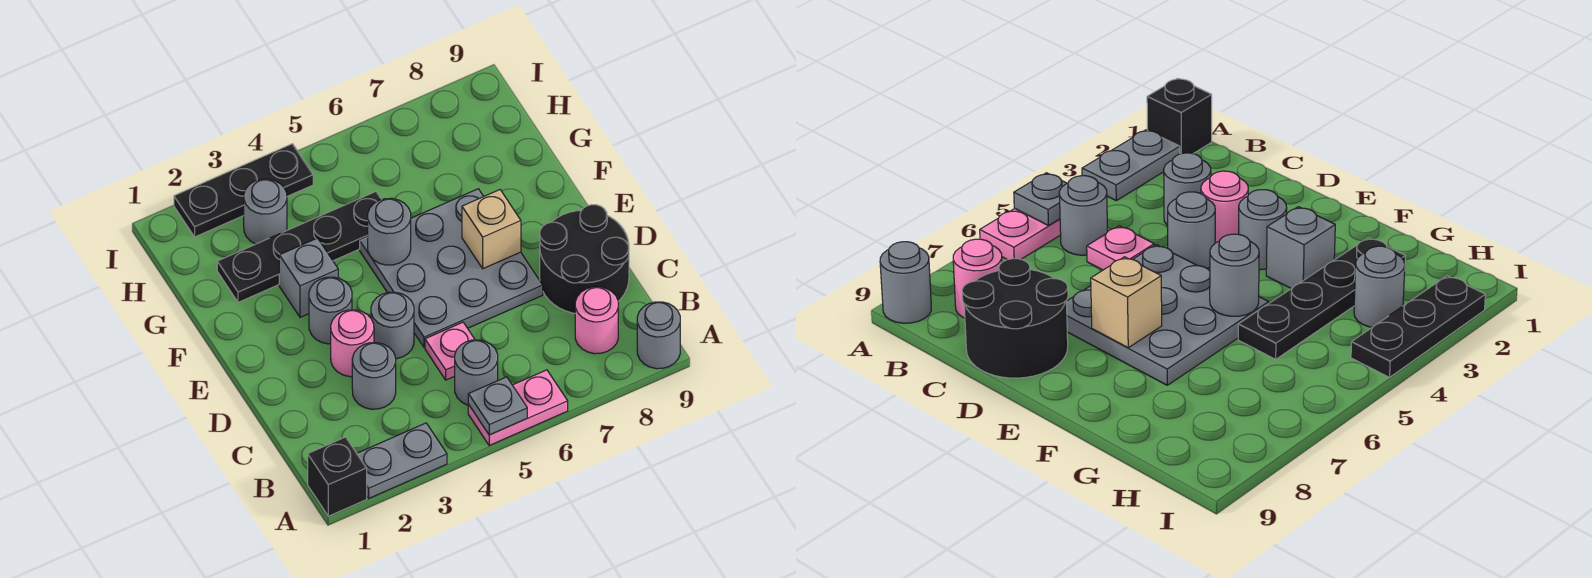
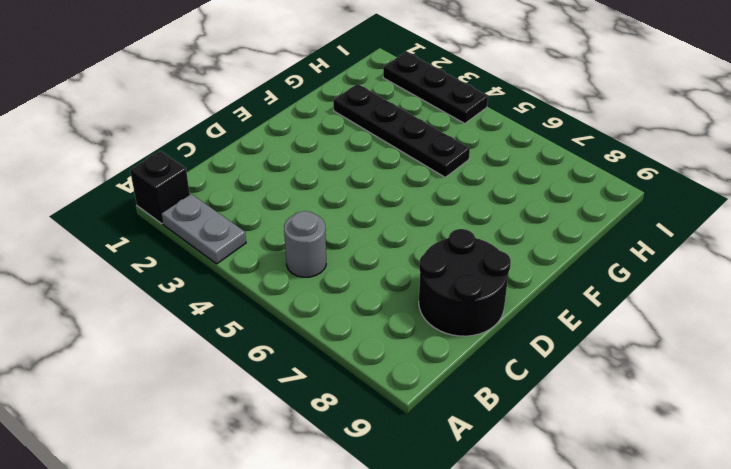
none -> pink plate A5:A6 level 1
none -> grey round brick A9 level 1
none -> pink round brick B8 level 1

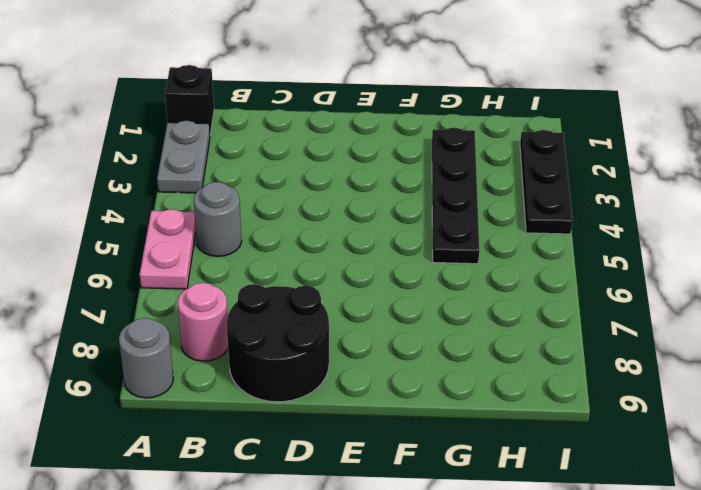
none -> grey round brick C3 level 1
none -> pink plate C5 level 1
none -> pink round brick D3 level 1

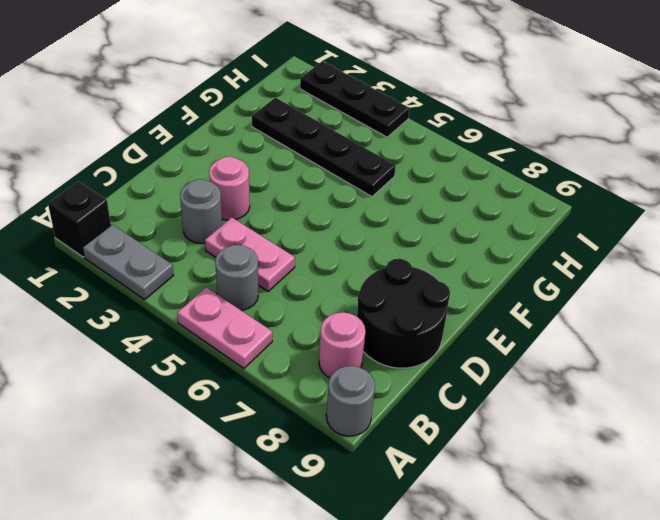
pink plate C4:C5 level 1 -> pink plate C5 level 1
none -> grey round brick D4 level 1
none -> grey plate D5:F7 level 1
none -> grey round brick E3 level 1

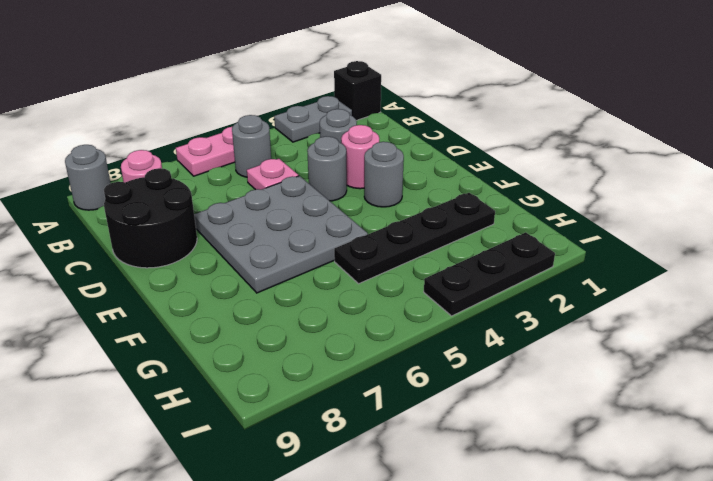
none -> grey brick F3 level 1
none -> grey round brick H3 level 1
none -> grey plate A5 level 2

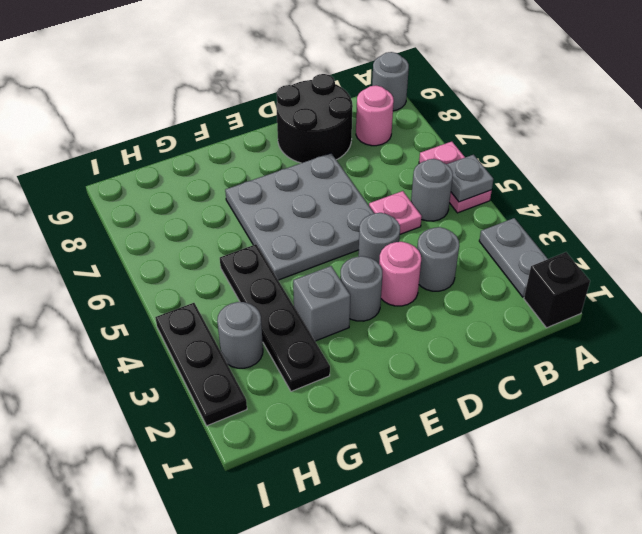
none -> tan brick E7 level 2
none -> grey round brick F5 level 2

